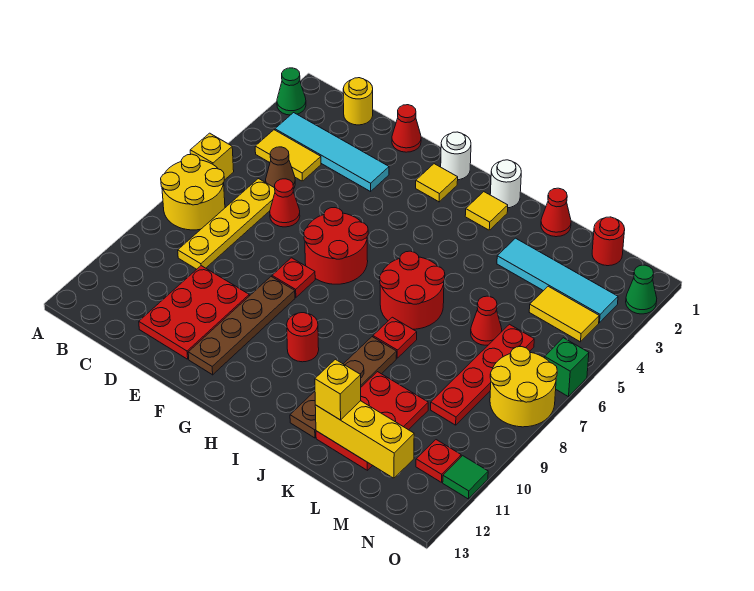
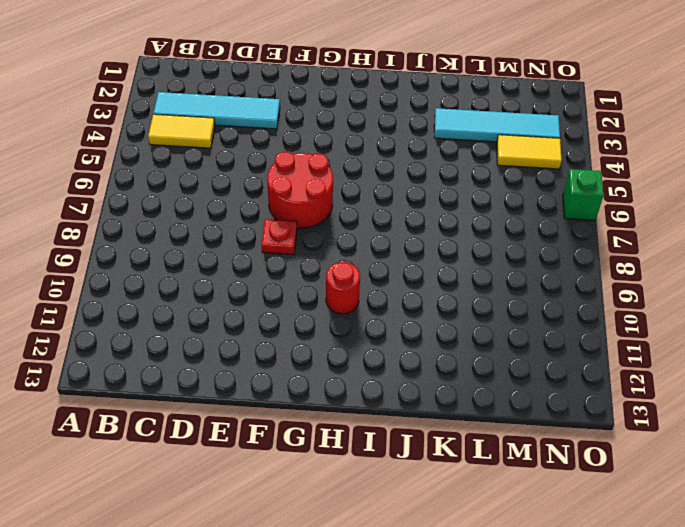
none -> green cone A2 level 1
none -> yellow brick A6 level 1
none -> yellow round brick A7:B8 level 1
none -> yellow round brick C1 level 1

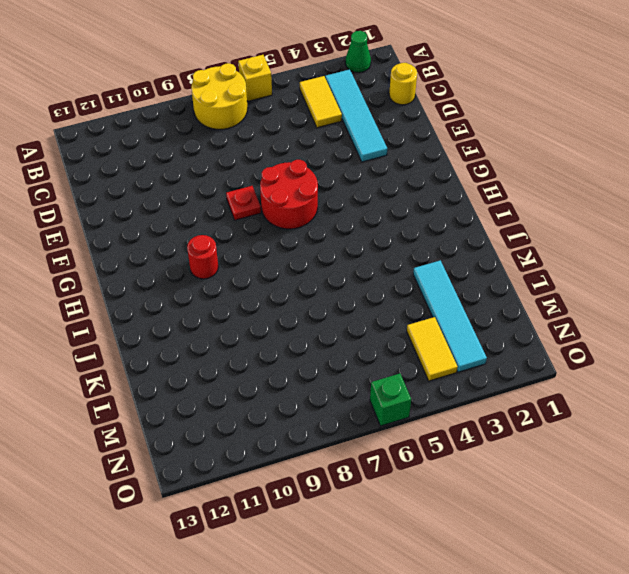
none -> brown cone C5 level 1
none -> yellow plate C6:C9 level 1
none -> red cone D6 level 1
none -> red plate D10:E12 level 1

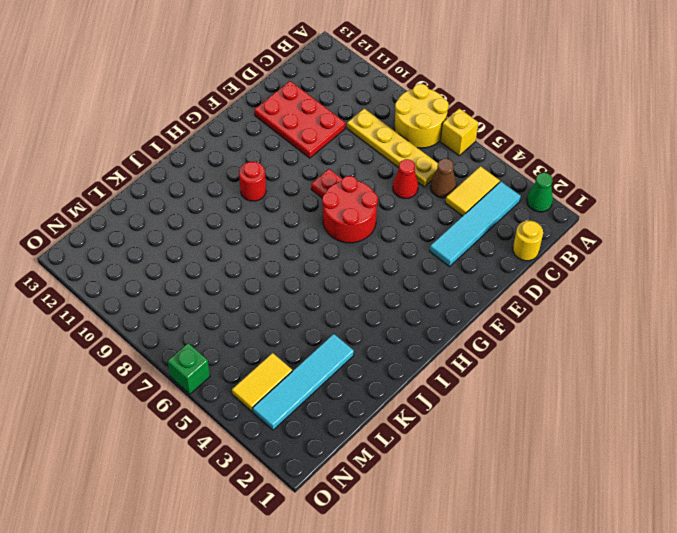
none -> red cone E1 level 1
none -> brown plate F9:F12 level 1
none -> white round brick G1 level 1
none -> yellow tile G2 level 1

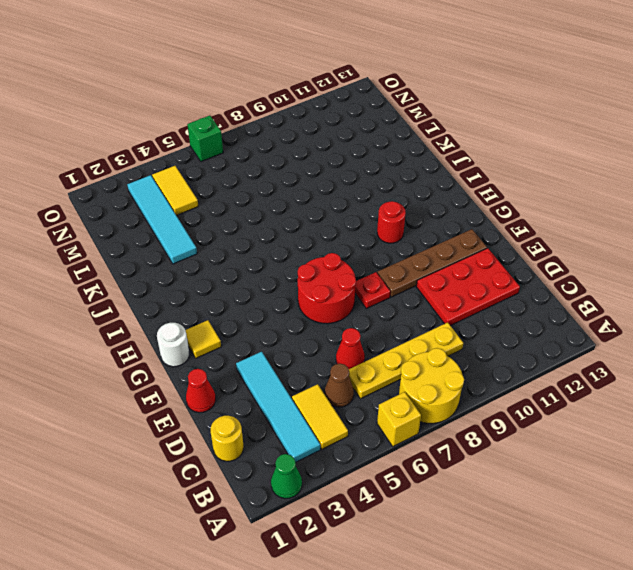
none -> white round brick I1 level 1
none -> yellow tile I2 level 1
none -> red round brick I6:J7 level 1
none -> red plate J8 level 1

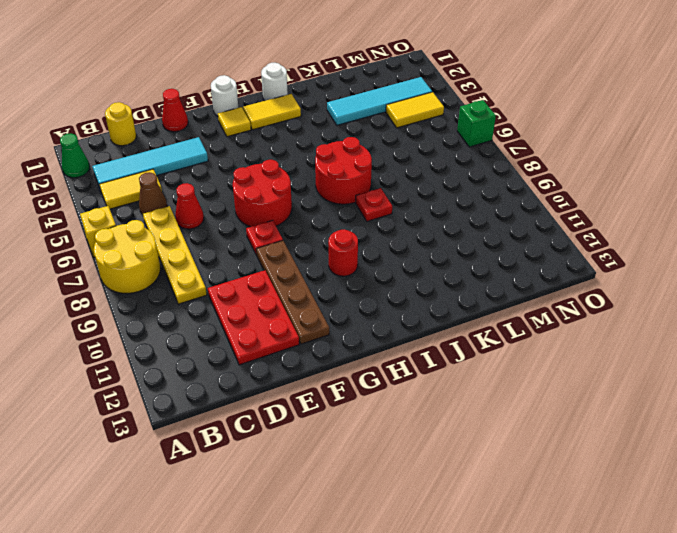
yellow tile H2:I2 level 1 -> yellow tile I2 level 1
none -> brown plate J9:J12 level 1
none -> red cone K1 level 1
none -> red plate K10:L12 level 1
none -> red cone L6 level 1

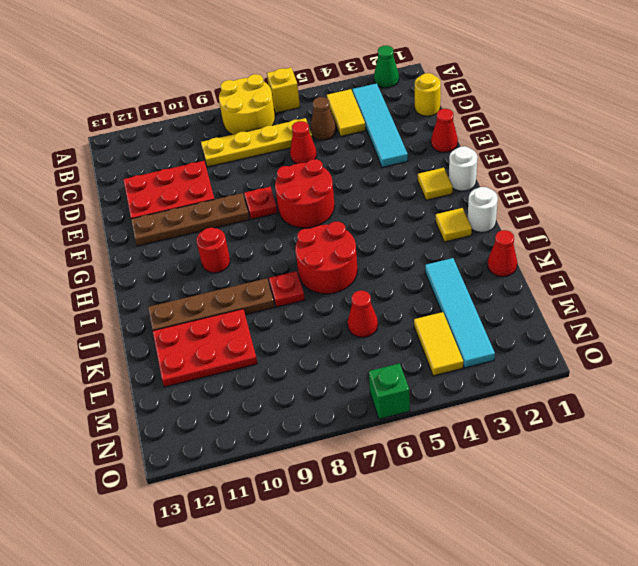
none -> red round brick M1 level 1
none -> red plate M6:M9 level 1
none -> yellow round brick N7:O8 level 1
none -> red plate N11 level 1

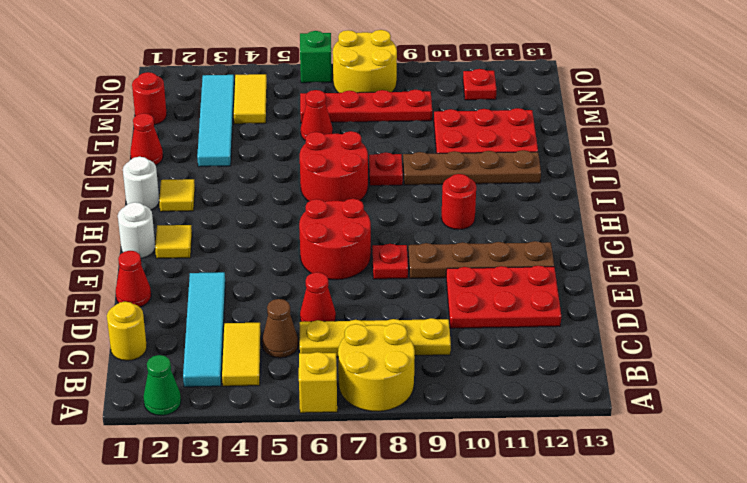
none -> green cone O2 level 1
none -> green tile O11 level 1
none -> yellow brick K12:M12 level 2
none -> yellow brick K12 level 3

